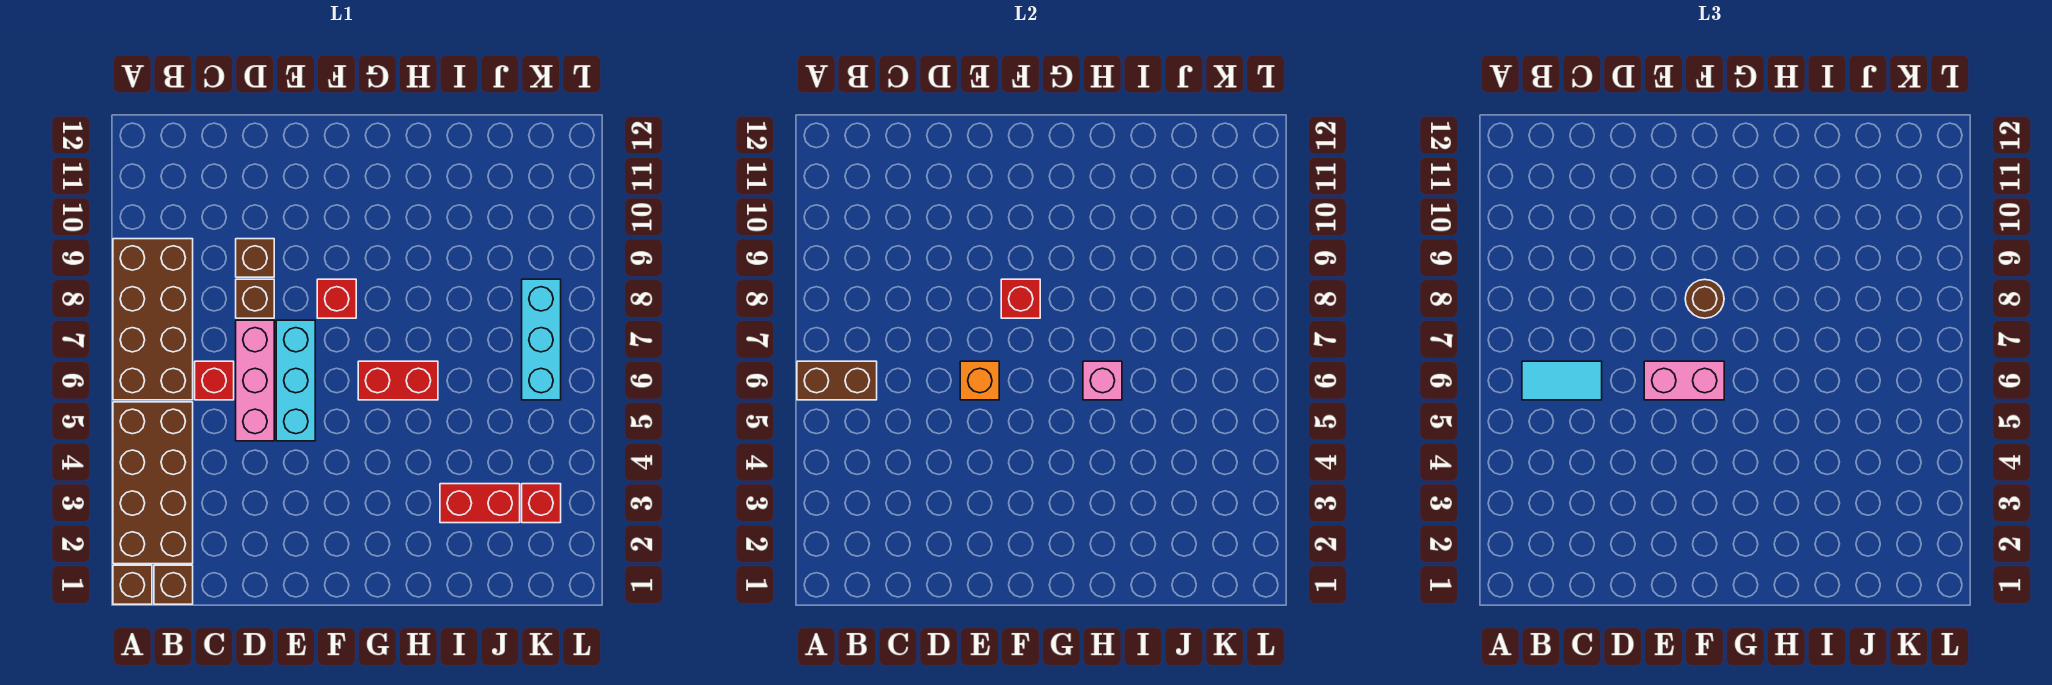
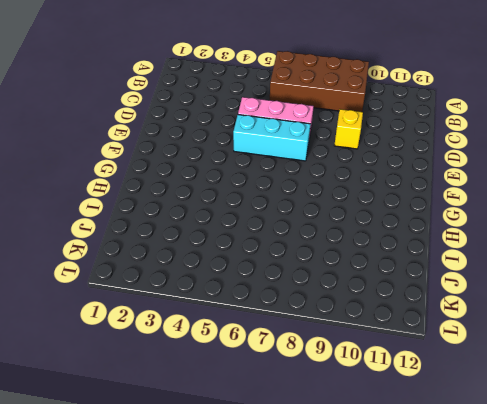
yellow brick D9 level 1 -> brown brick D9 level 1
none -> brown brick A1 level 1
none -> brown brick A2:B5 level 1
none -> brown brick B1 level 1

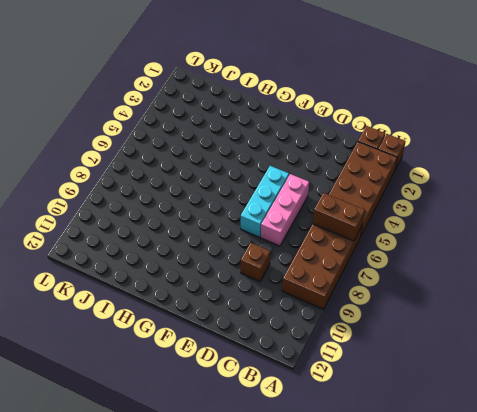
none -> red brick C6 level 1
none -> brown brick D8 level 1
none -> red brick F8 level 1

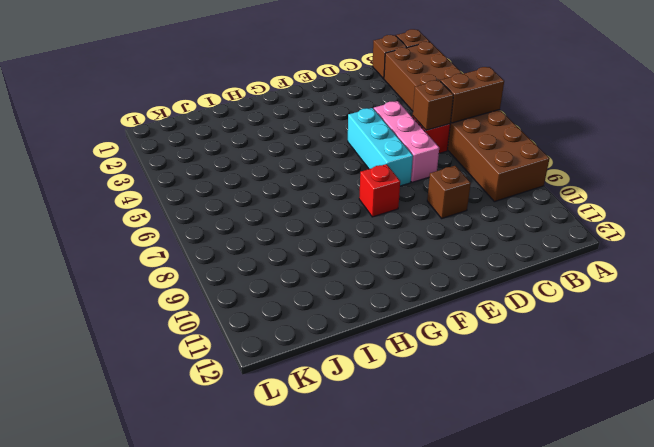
brown brick C6 level 2 -> brown brick D8 level 1
none -> red brick G6:H6 level 1
none -> red brick I3:J3 level 1
none -> red brick K3 level 1

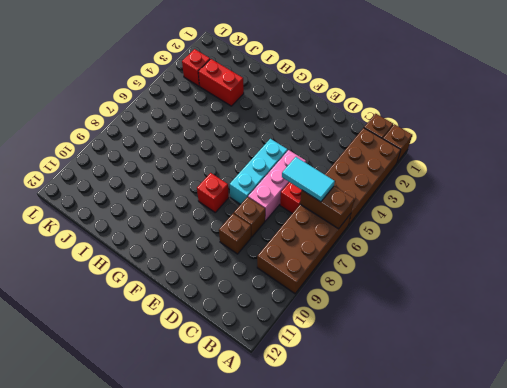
none -> red brick G6:H6 level 1
none -> cyan brick K6:K8 level 1
none -> orange brick E6 level 2

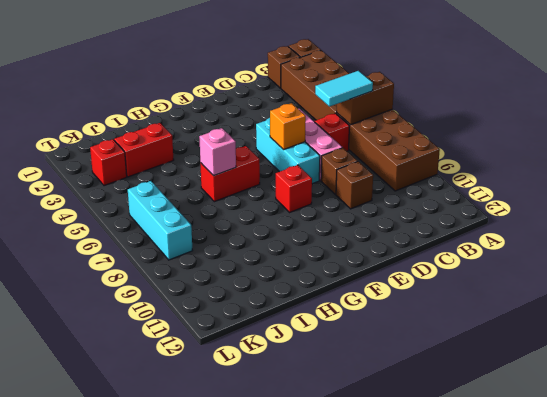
none -> red brick F8 level 2
none -> pink brick E6:F6 level 3
none -> brown round brick F8 level 3

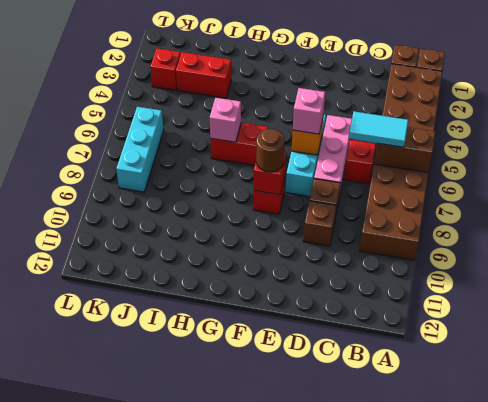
pink brick E6 level 3 -> pink brick E6:F6 level 3

